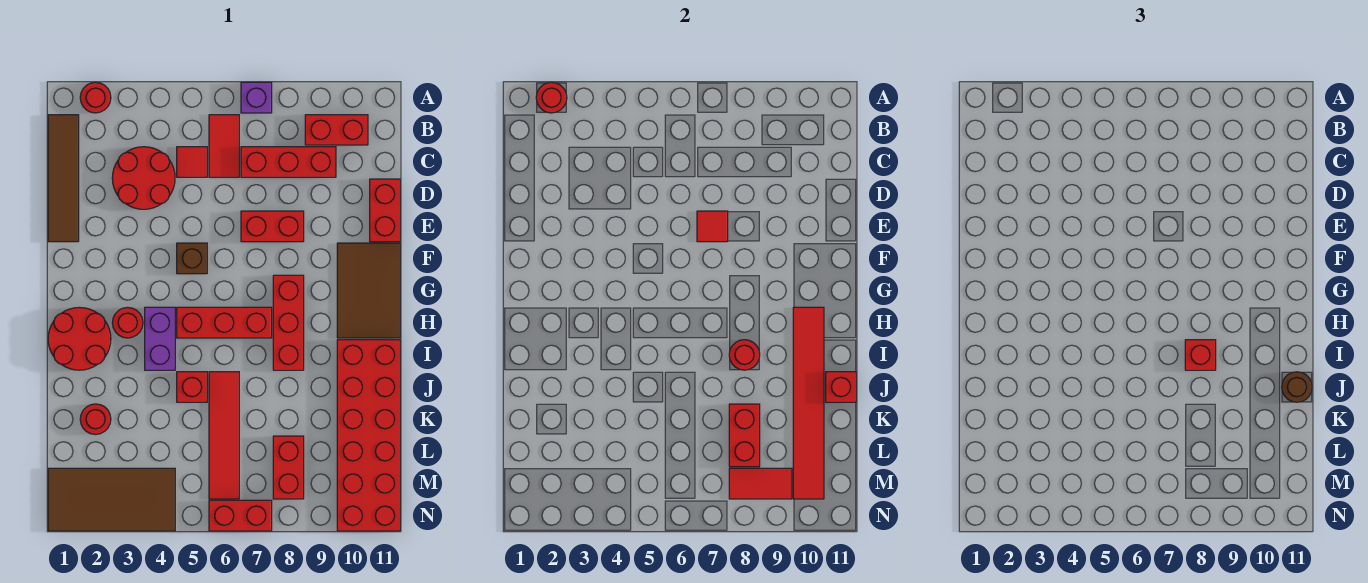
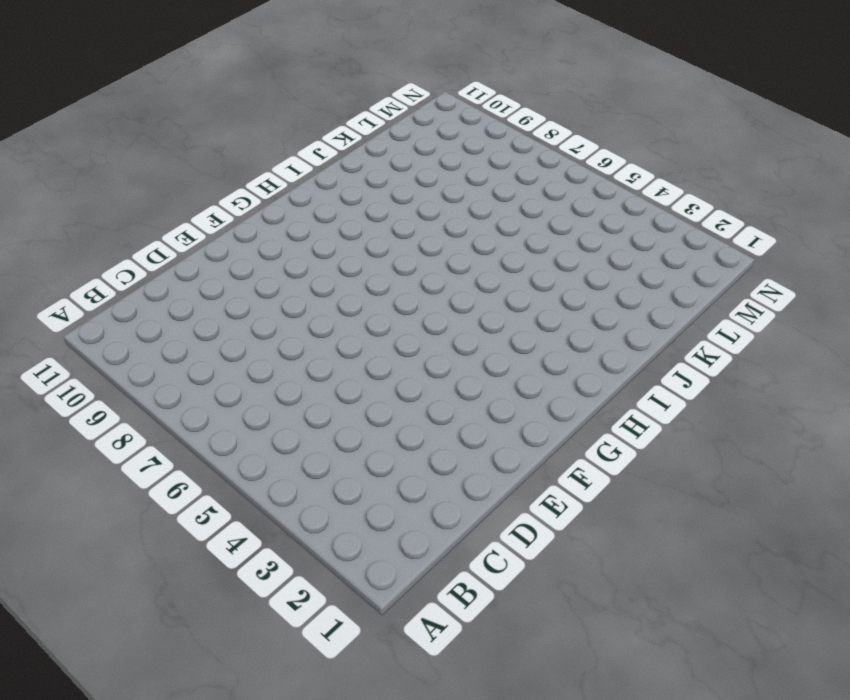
none -> red round brick A2 level 1
none -> purple brick A7 level 1
none -> brown tile B1:E1 level 1
none -> red tile B6:C6 level 1

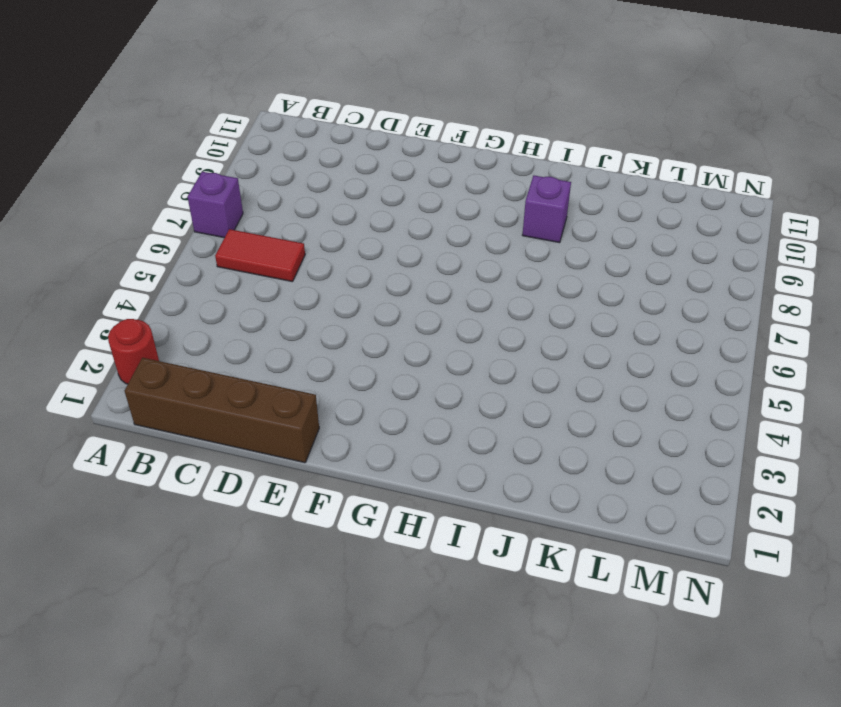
brown brick B1:E1 level 1 -> brown tile B1:E1 level 1
purple brick I9 level 1 -> none
none -> red brick B9:B10 level 1
none -> red round brick C3:D4 level 1
none -> red tile C5 level 1
none -> red brick C7:C9 level 1

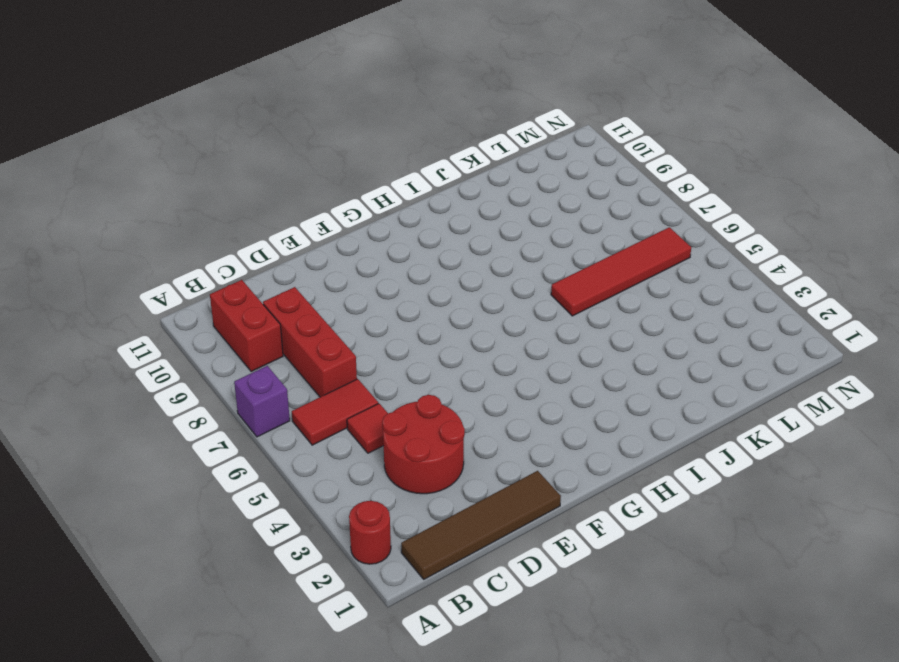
none -> red brick D11:E11 level 1
none -> red brick E7:E8 level 1
none -> brown brick F5 level 1
none -> brown tile F10:H11 level 1

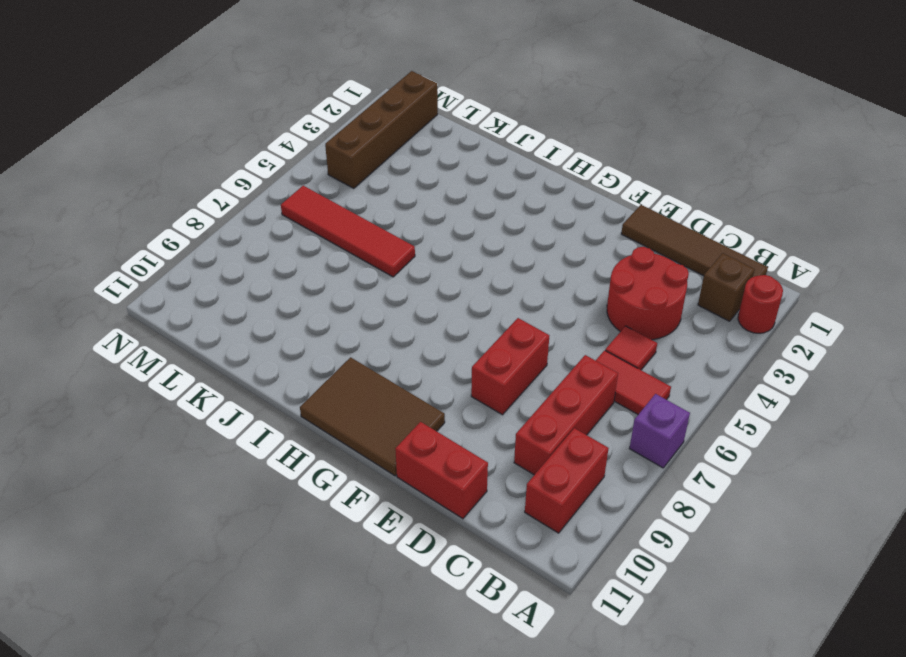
brown brick B2 level 1 -> brown brick F5 level 1
brown brick M1:M4 level 1 -> brown tile M1:N4 level 1
none -> red brick G8:I8 level 1
none -> red round brick H1:I2 level 1
none -> red round brick H3 level 1
none -> purple brick H4:I4 level 1

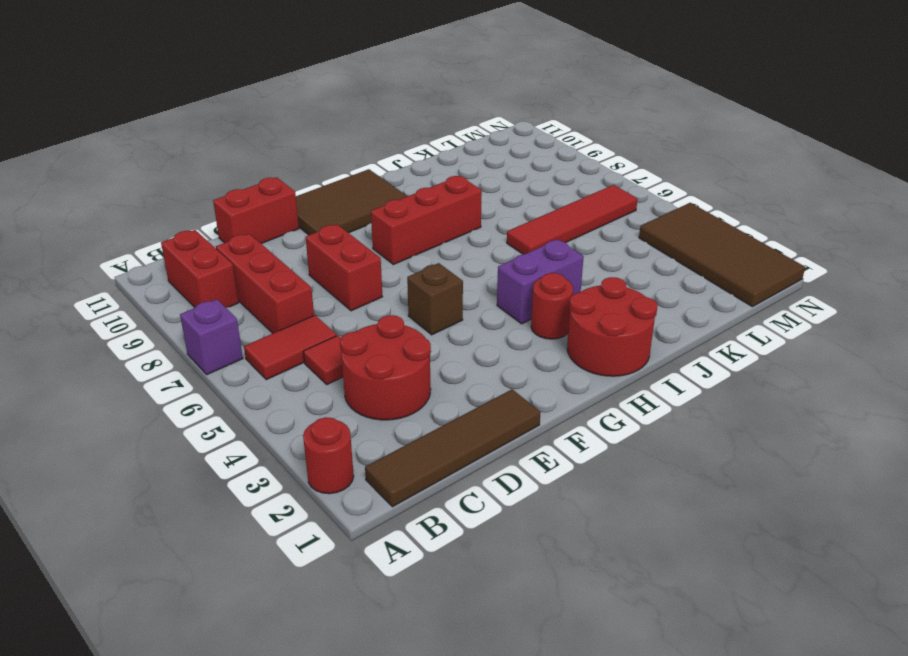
none -> red brick H5:H7 level 1
none -> red brick I10:N11 level 1
none -> red brick J5 level 1
none -> red round brick K2 level 1

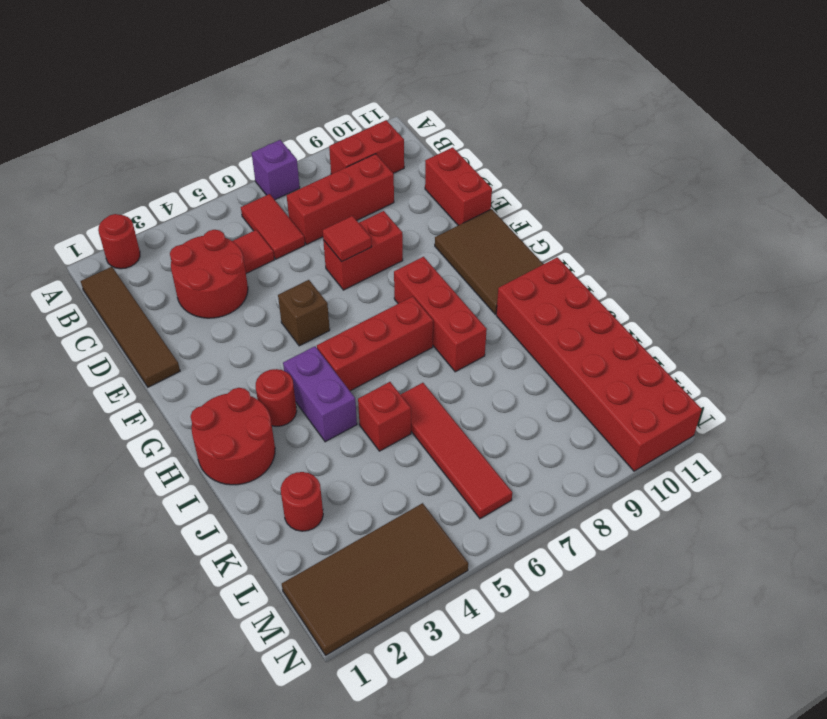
none -> red brick L8:M8 level 1
none -> red brick N6:N7 level 1
none -> red round brick A2 level 2
none -> red tile H10:M10 level 2

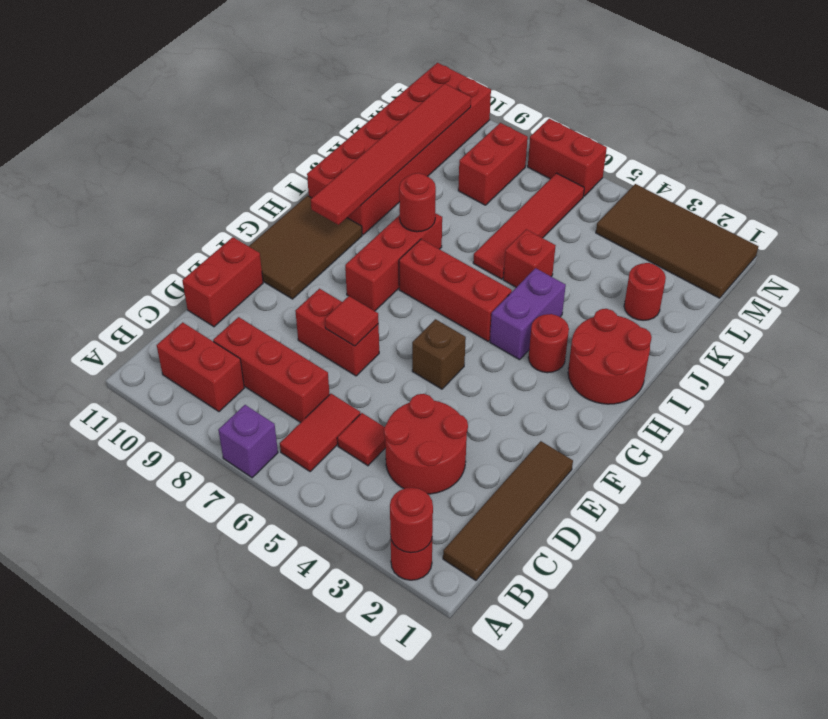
none -> red brick J11 level 2
none -> red brick K8:L8 level 2
none -> red tile M8:M9 level 2
none -> red brick I8 level 3

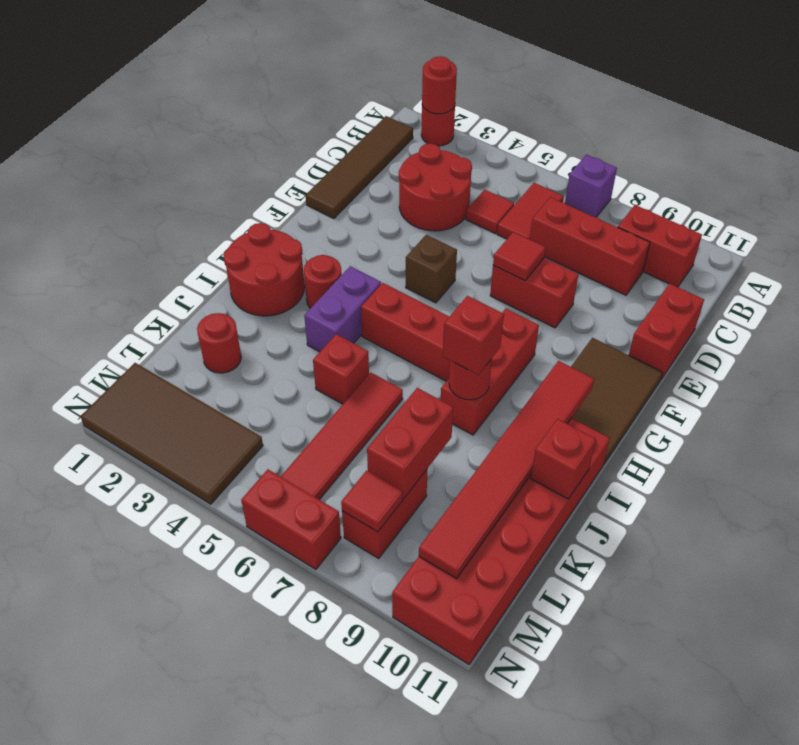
red tile M8 level 2 -> red tile M8:M9 level 2
none -> brown round brick J11 level 3

